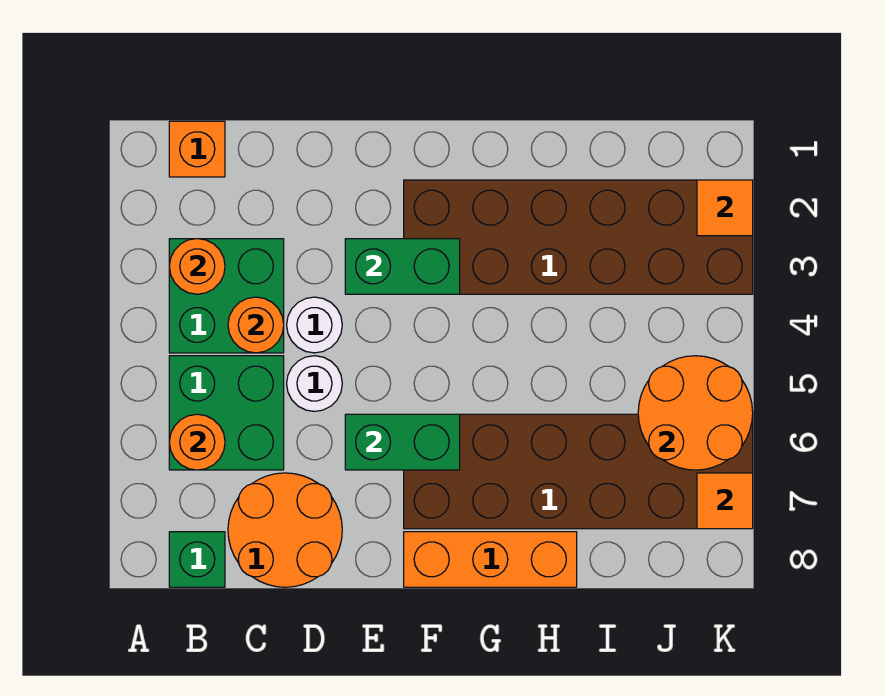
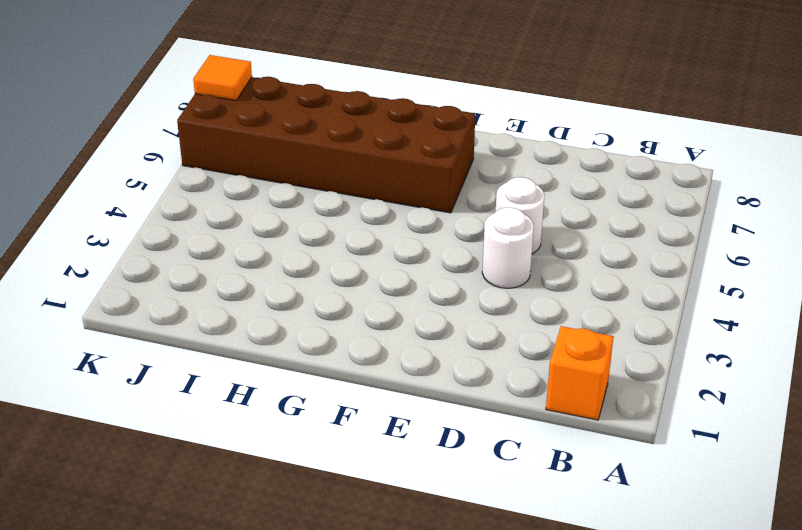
none -> green brick B3:C4 level 1
none -> green brick B5:C6 level 1
none -> green brick B8 level 1

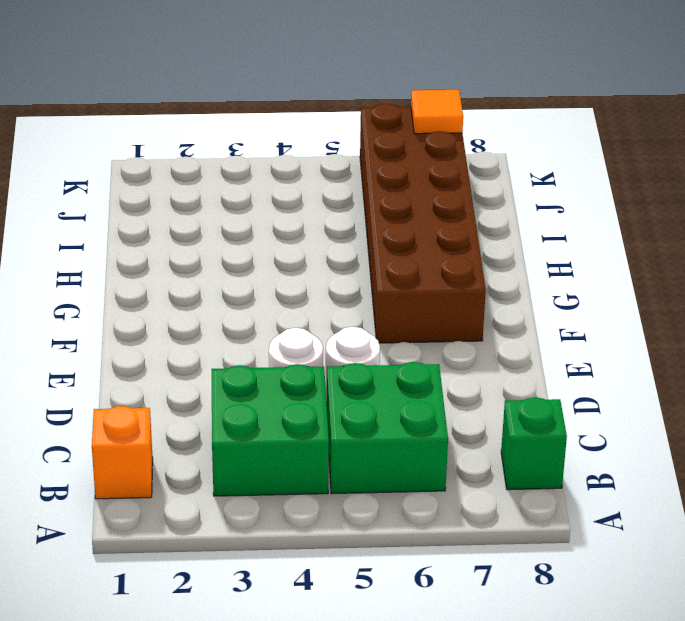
none -> orange round brick C7:D8 level 1
none -> brown brick F2:K3 level 1
none -> orange brick F8:H8 level 1

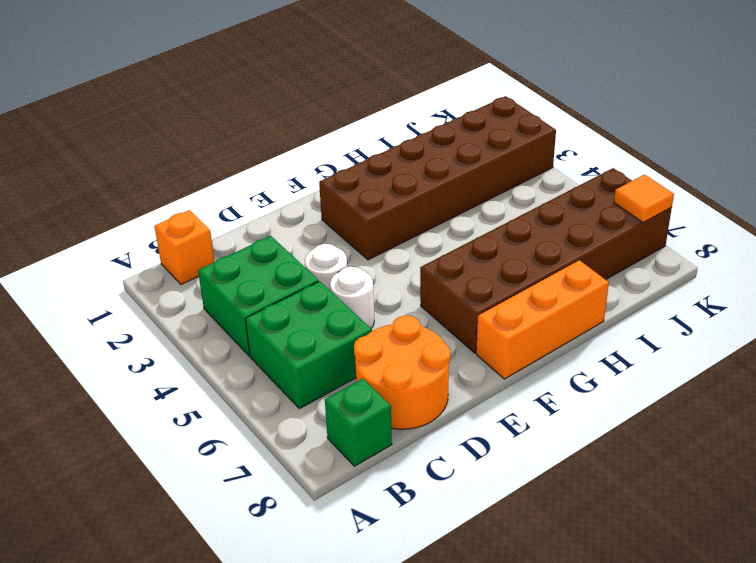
none -> orange round brick B3 level 2
none -> orange round brick B6 level 2
none -> orange round brick C4 level 2

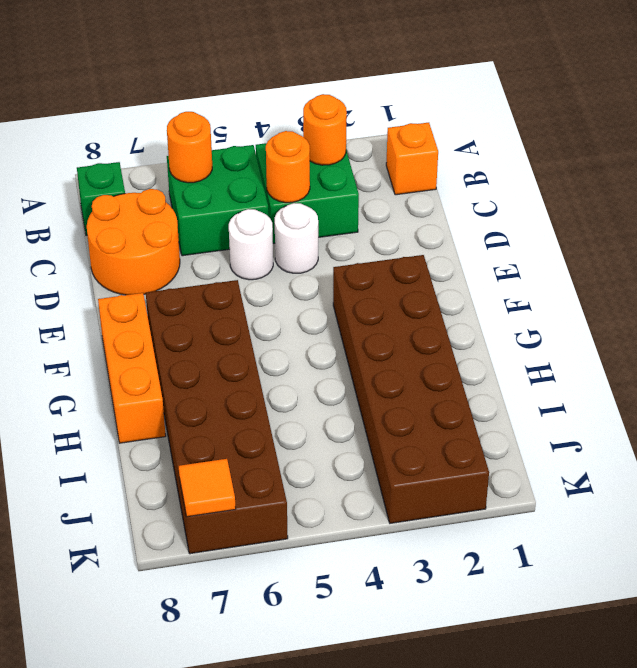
none -> green brick E3:F3 level 2
none -> green brick E6:F6 level 2
none -> orange round brick J5:K6 level 2

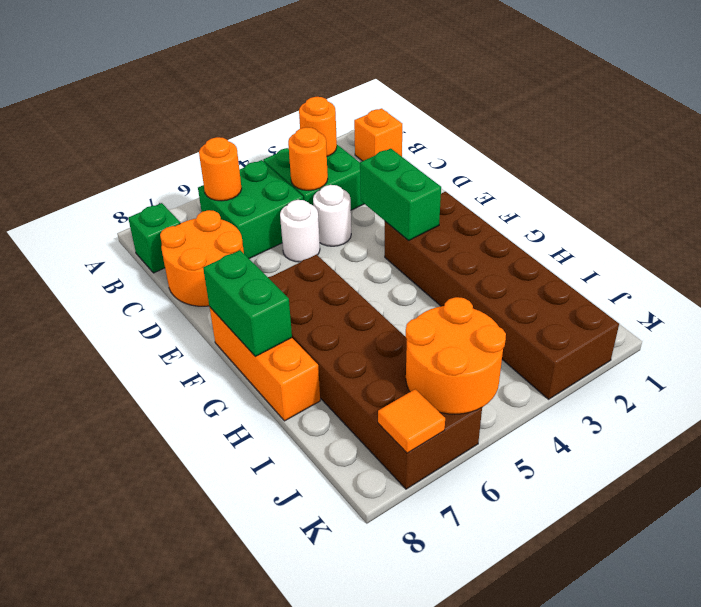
green brick F8:G8 level 2 -> green brick E6:F6 level 2
none -> orange tile K2 level 2

